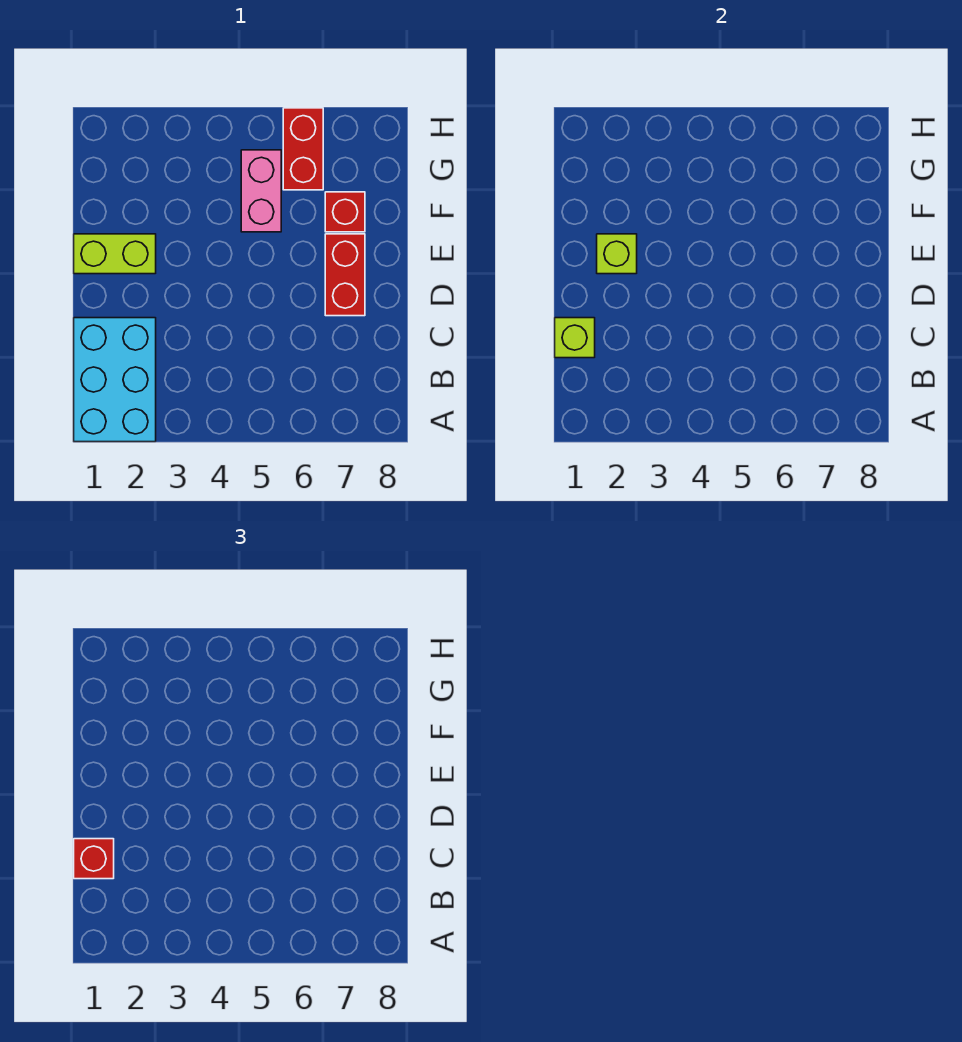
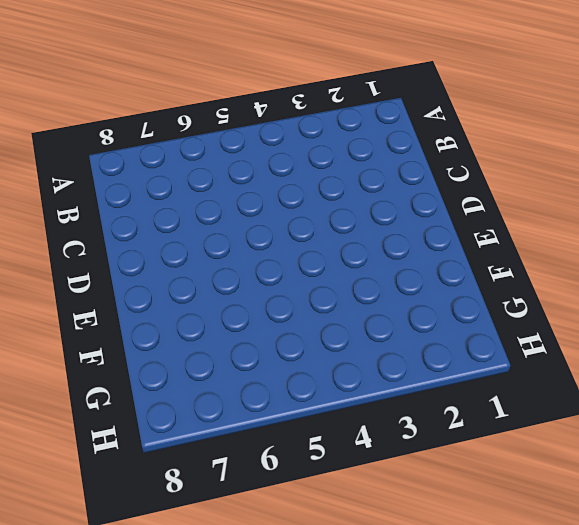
none -> cyan brick A1:C2 level 1
none -> red brick D7:E7 level 1

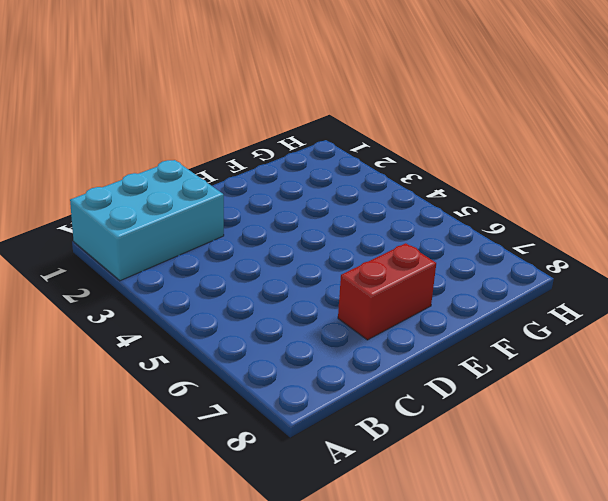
none -> lime brick E1:E2 level 1
none -> pink brick F5:G5 level 1

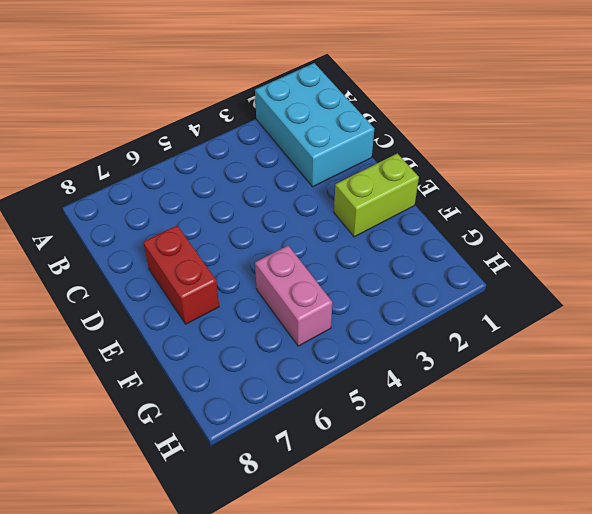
none -> red brick F7 level 1
none -> red brick G6:H6 level 1

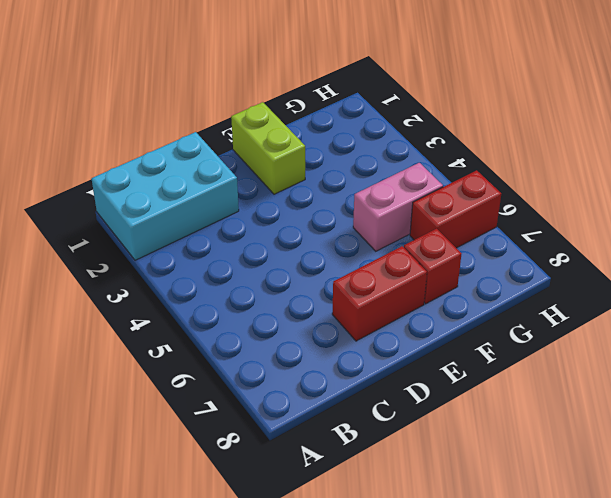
none -> lime brick C1 level 2
none -> lime brick E2 level 2

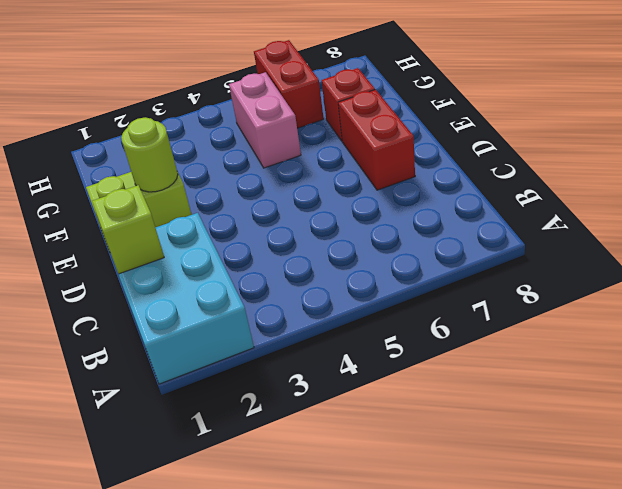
lime round brick E2 level 2 -> lime brick E2 level 2
none -> red brick C1 level 3

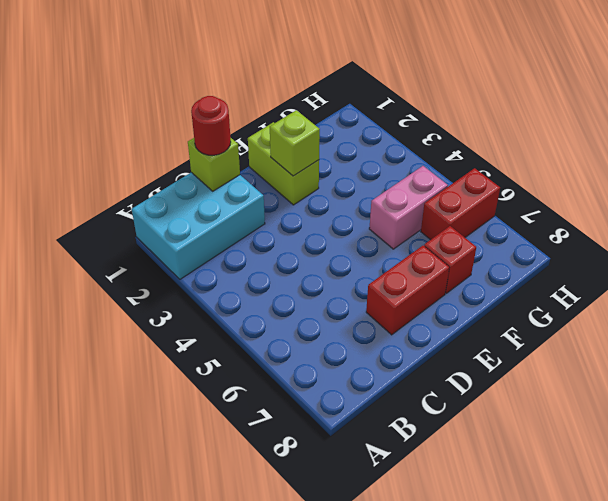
red round brick C1 level 3 -> red brick C1 level 3

